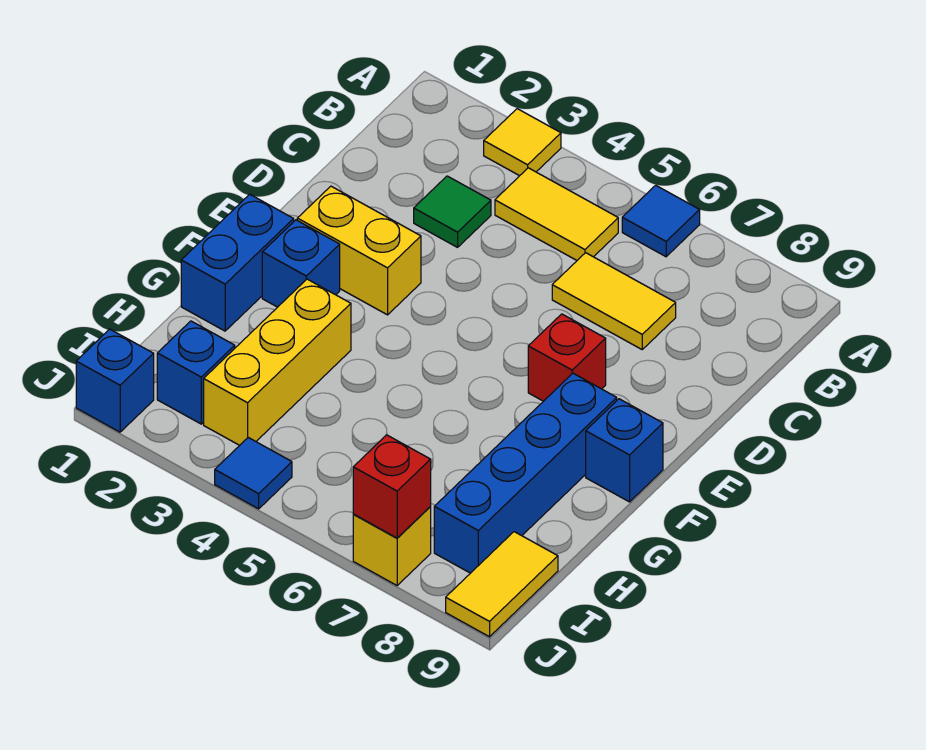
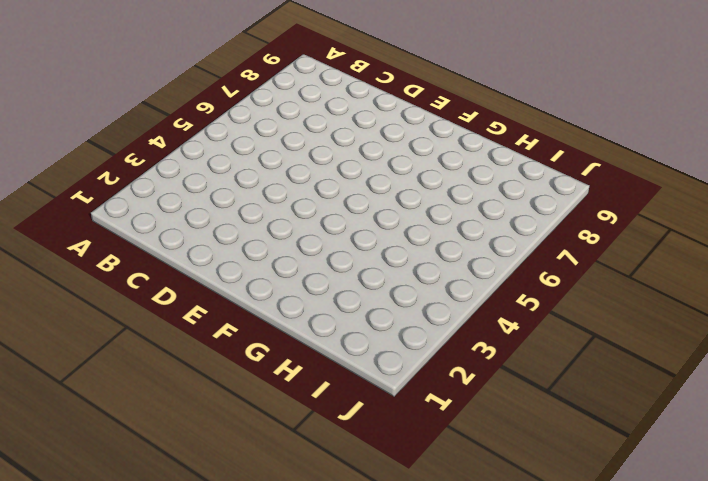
none -> yellow tile A3 level 1
none -> blue tile A6 level 1
none -> yellow tile B4:B5 level 1

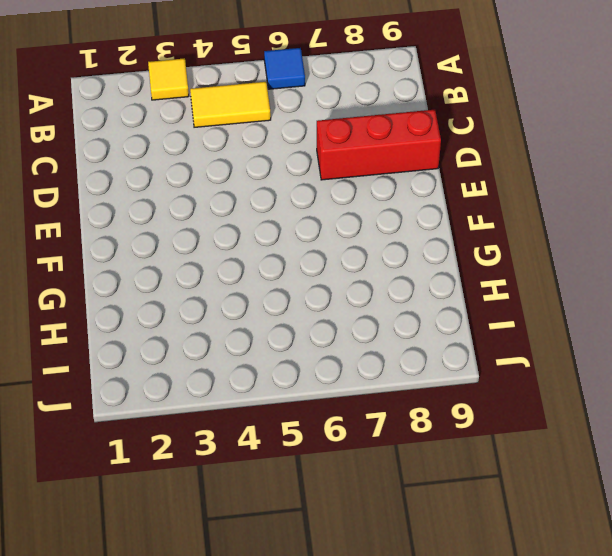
red brick D7:D9 level 1 -> none
none -> green tile C3 level 1
none -> yellow tile C6:C7 level 1
none -> yellow brick E2:E3 level 1

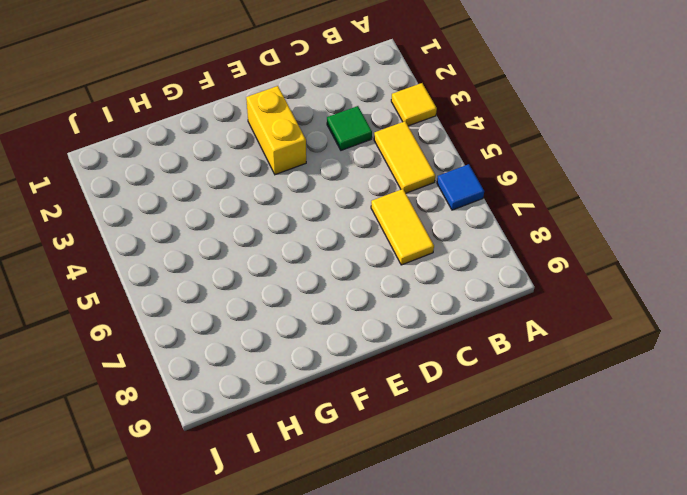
none -> red brick E7 level 1
none -> blue brick F1:G1 level 1
none -> blue brick F2 level 1

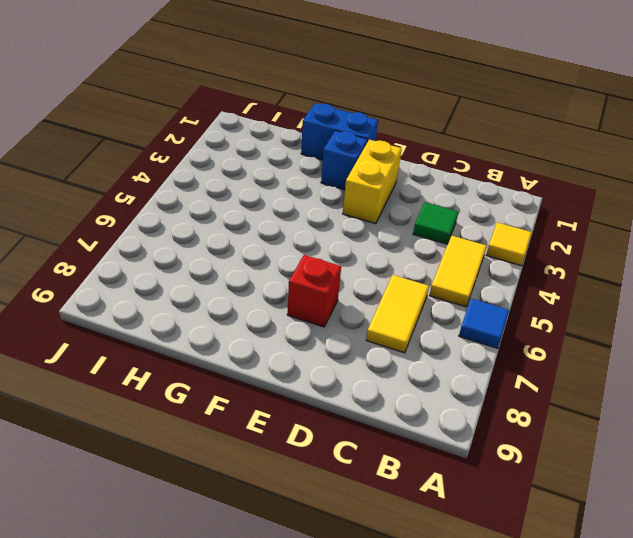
none -> blue brick F8:I8 level 1
none -> blue brick F9 level 1
none -> yellow brick G3:I3 level 1

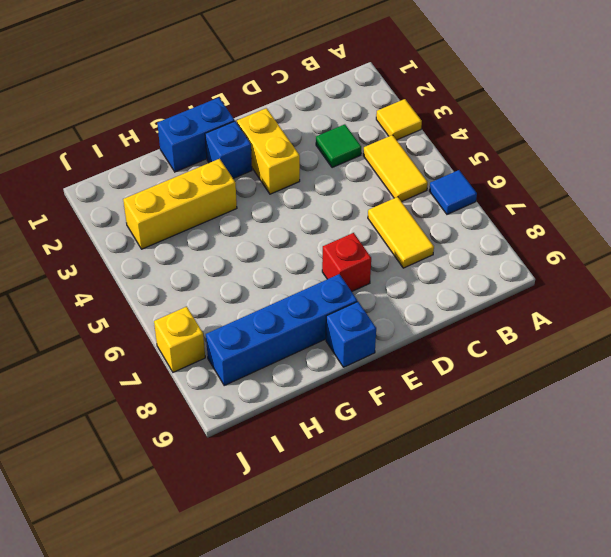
none -> blue brick I2 level 1
none -> yellow tile I9:J9 level 1
none -> blue brick J1 level 1

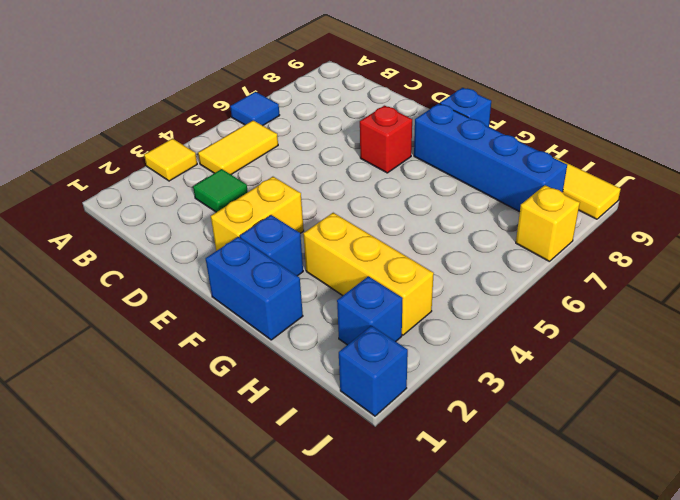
none -> yellow tile C6:C7 level 1
none -> blue tile J4 level 1
none -> red brick J7 level 2

